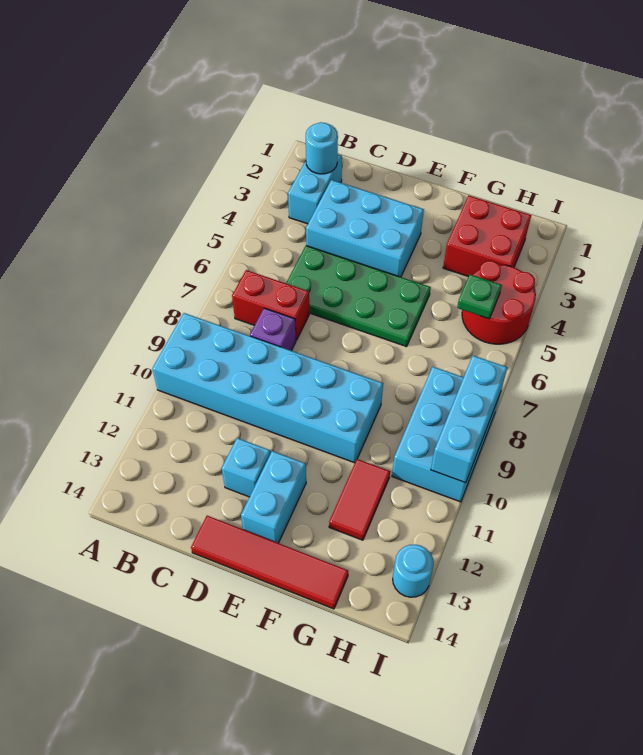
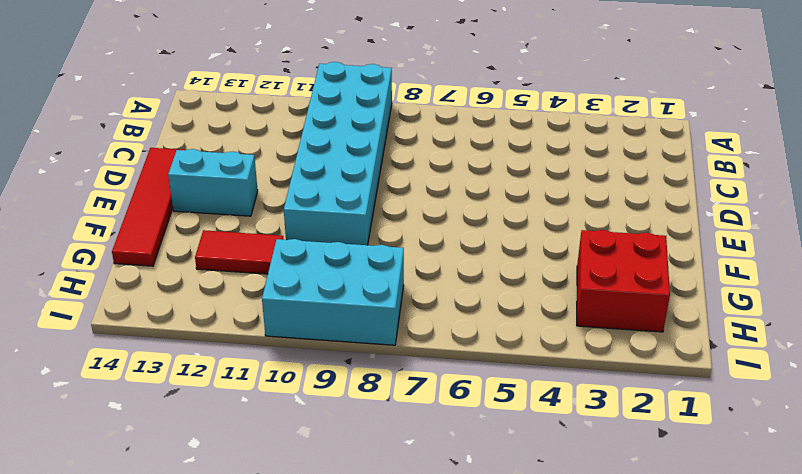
none -> cyan brick B2:B3 level 1
none -> red brick B7:C7 level 1
none -> cyan brick C3:E4 level 1

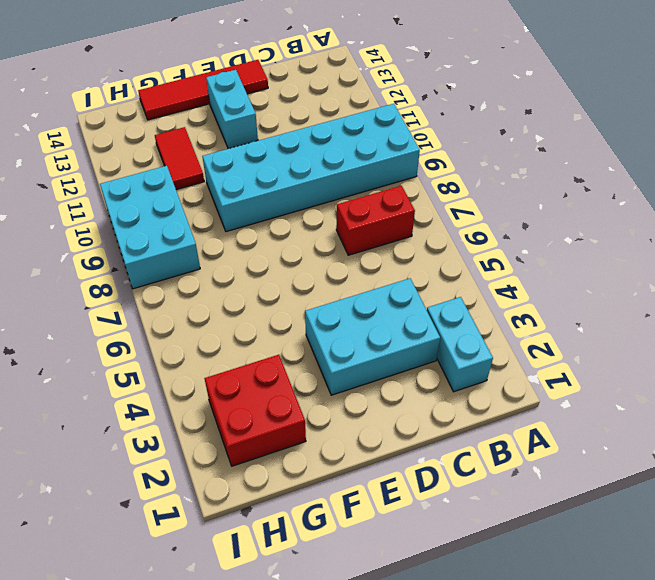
none -> green plate C5:F6 level 1
none -> purple brick C8 level 1
none -> cyan brick D12 level 1

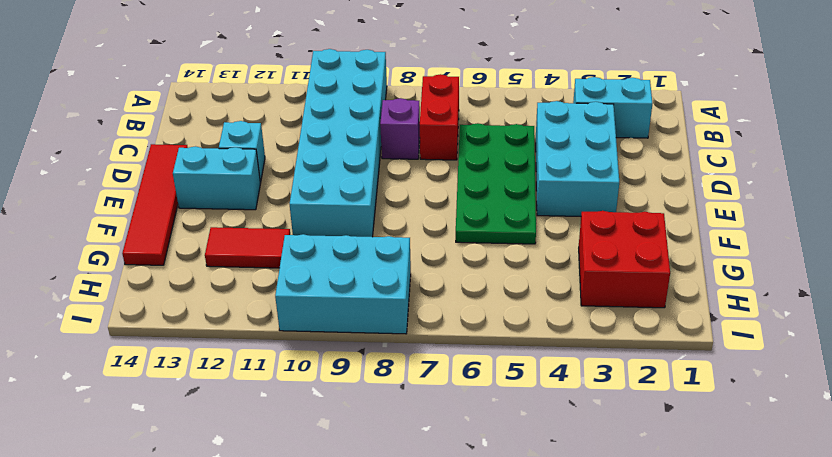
none -> red round brick H4:I5 level 1
none -> cyan round brick I13 level 1
none -> cyan round brick B2 level 2

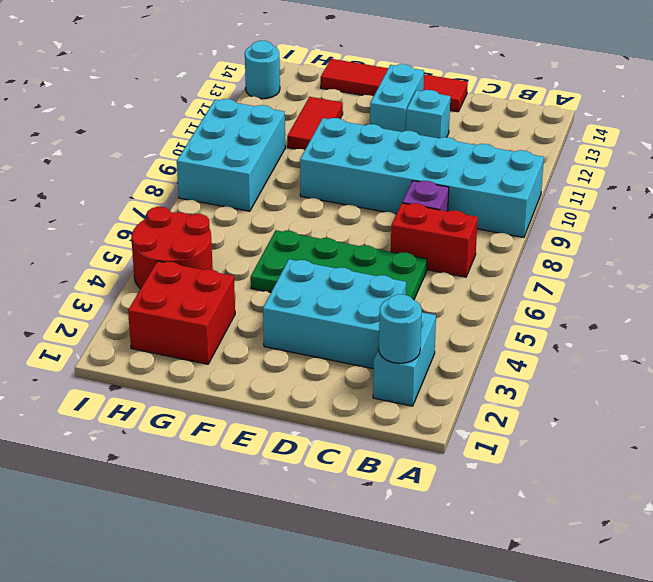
none -> green plate H5 level 2
none -> cyan brick I8:I10 level 2

